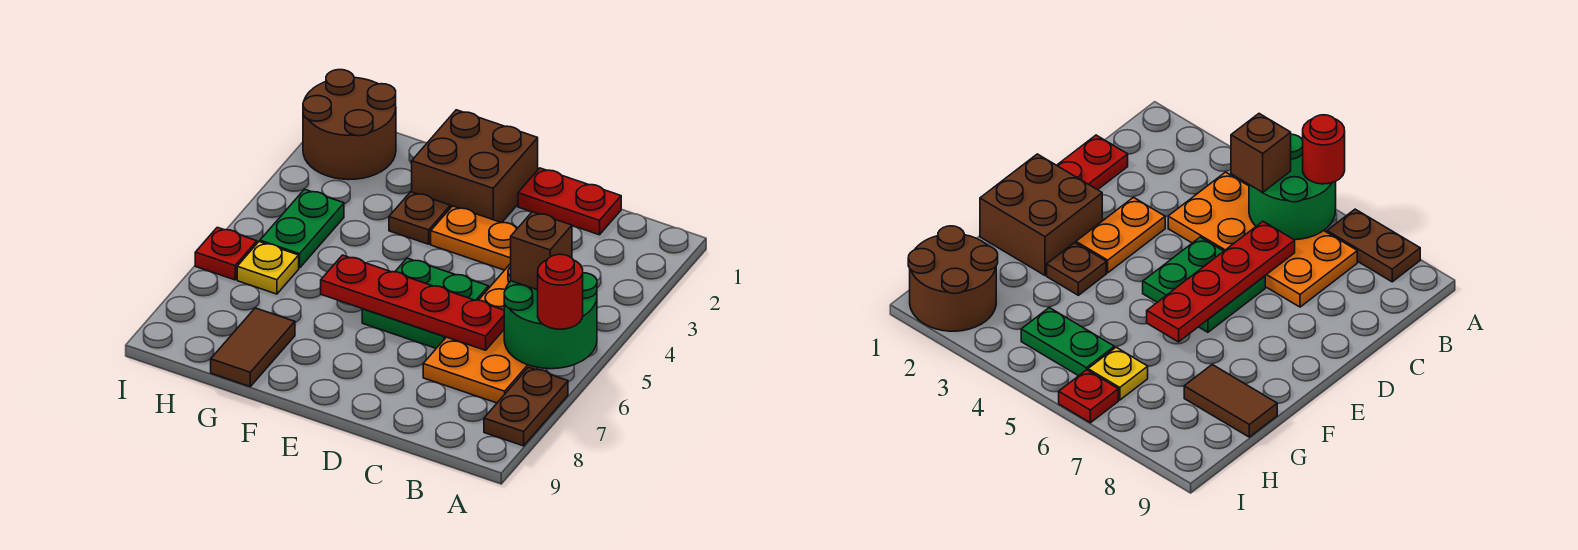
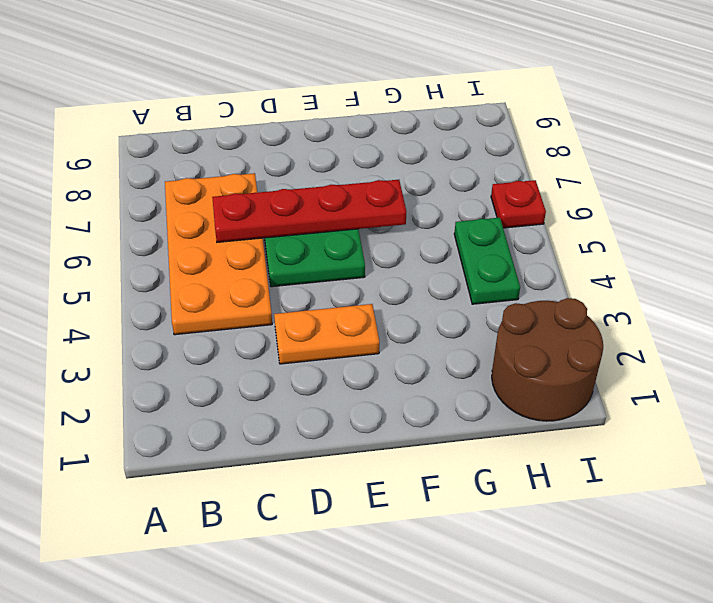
none -> brown plate A7:A8 level 1
none -> red plate C1:D1 level 1
none -> brown brick E1:F2 level 1

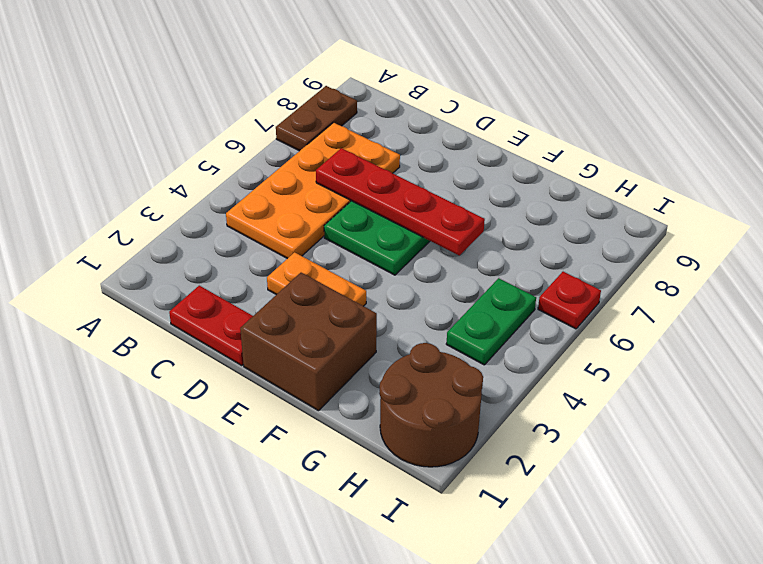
none -> brown plate F3 level 1
none -> brown tile G8:G9 level 1
none -> yellow plate H6 level 1

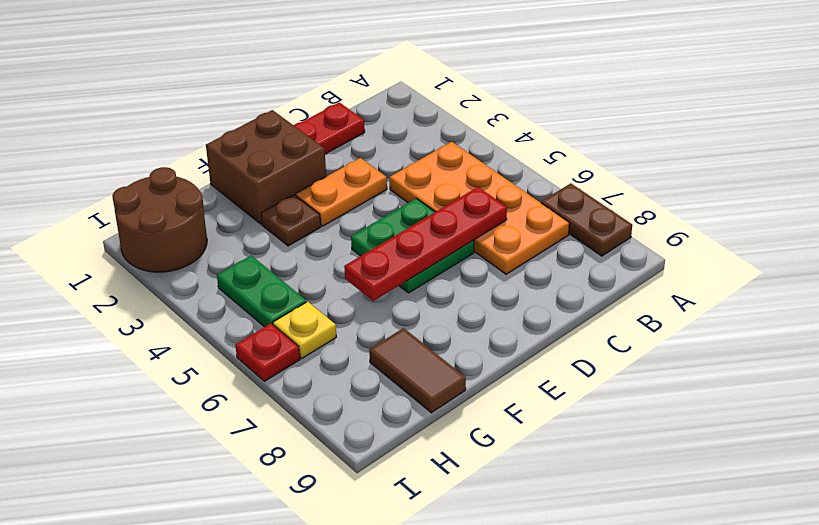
none -> green round brick A5:B6 level 2
none -> red round brick A6 level 3
none -> brown brick B5 level 3

